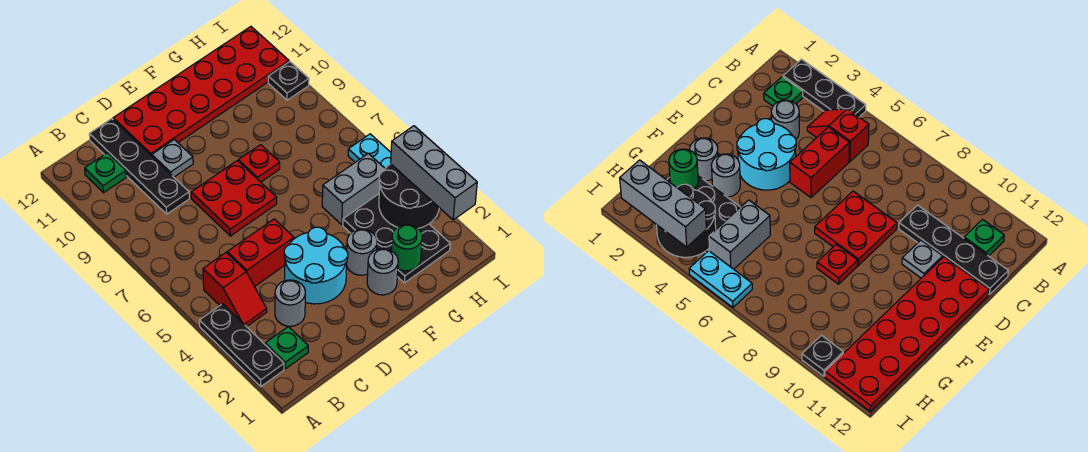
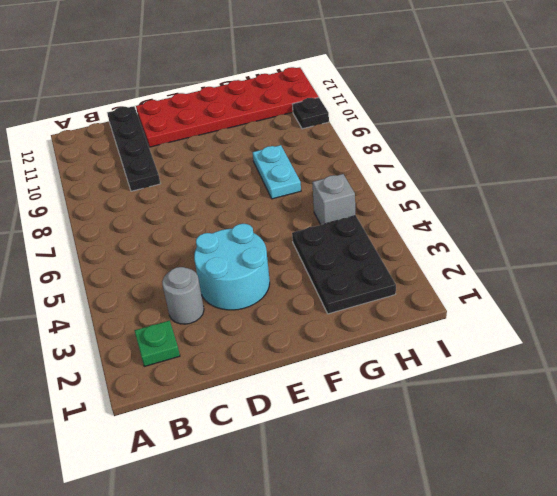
cyan plate G7:G8 level 1 -> cyan plate I5:I6 level 1
grey brick H5 level 1 -> grey brick G5:H5 level 1
none -> black plate A2:A4 level 1
none -> red slope B4:B5 level 1 top 5
none -> green plate B11 level 1

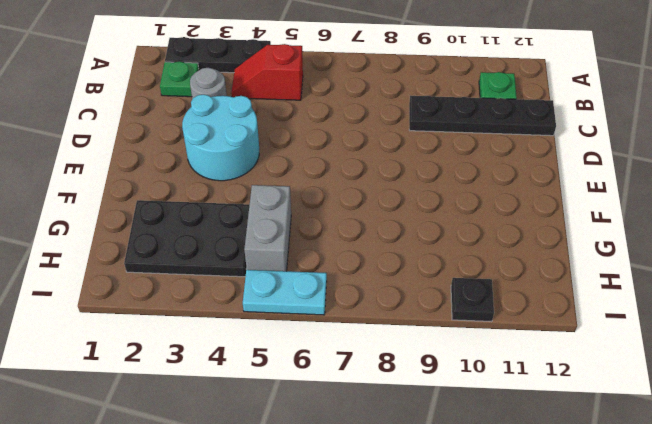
none -> red brick C5:D5 level 1
none -> red plate D7:E8 level 1
none -> grey plate D10 level 1

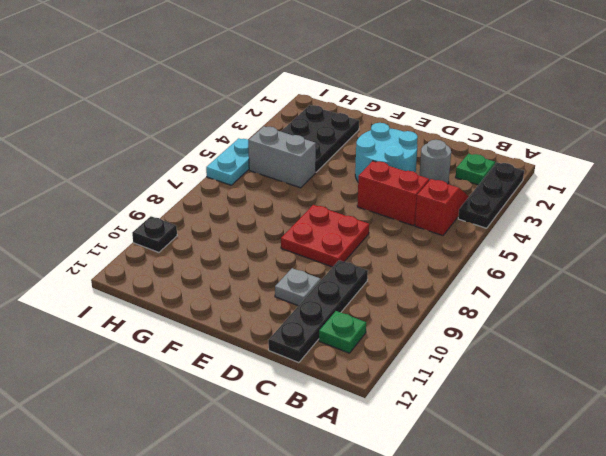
none -> red plate D11:I12 level 1
none -> grey round brick F2 level 1
none -> grey round brick F3 level 1

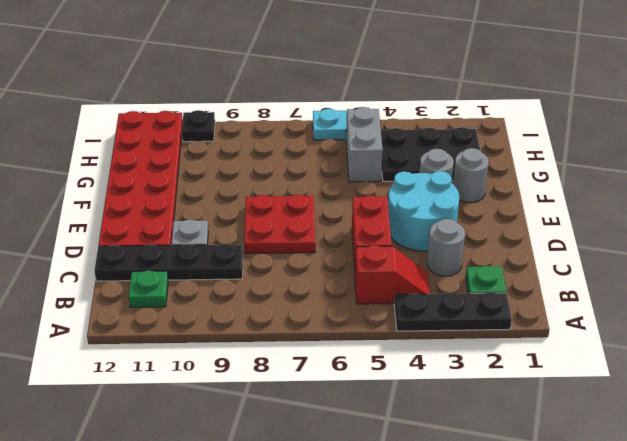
none -> red plate F8 level 1
none -> green round brick G2 level 2
none -> black round brick H3:I4 level 2

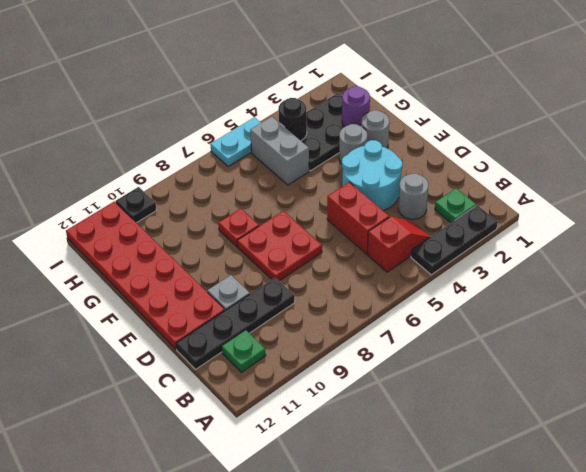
purple round brick G2 level 2 -> green round brick G2 level 2
black round brick H4 level 2 -> black round brick H3:I4 level 2
none -> grey brick I2:I4 level 3

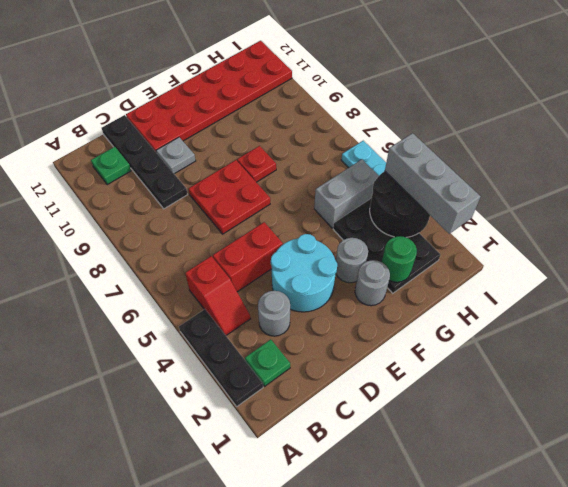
none -> black plate I10 level 1

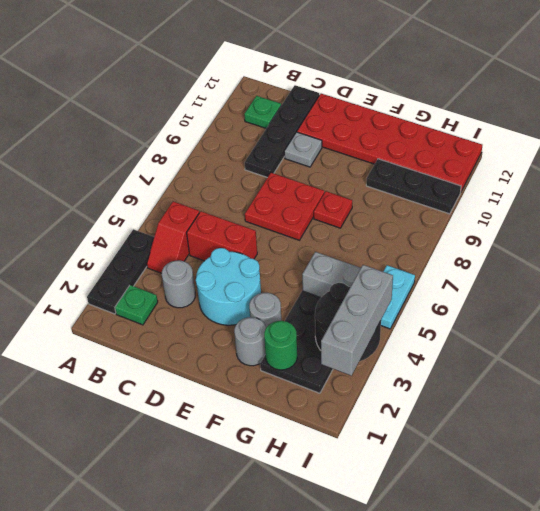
black plate G10:I10 level 1 -> black plate I10 level 1

